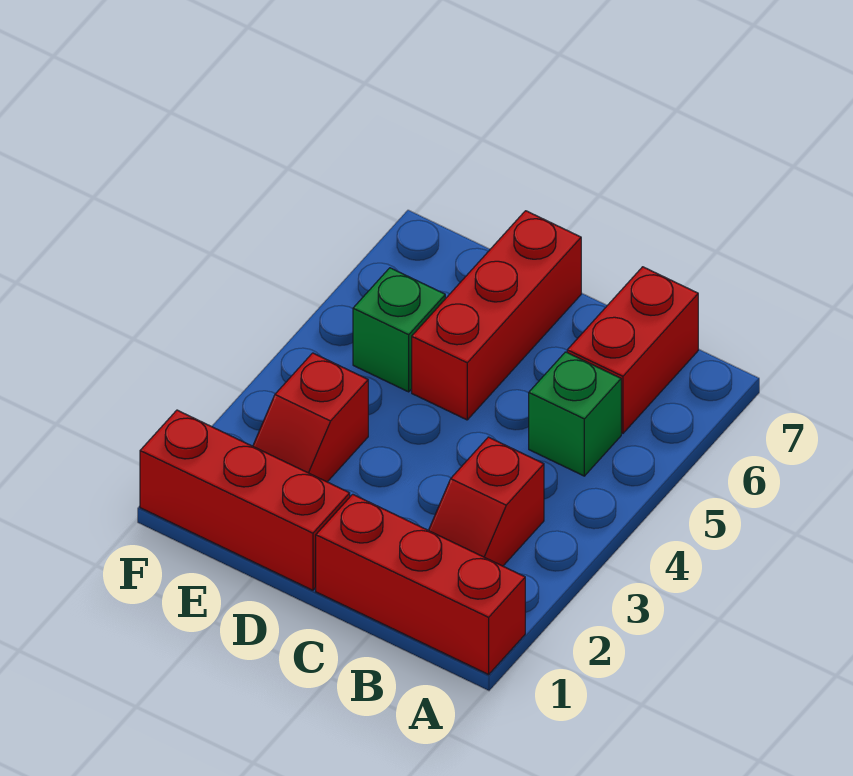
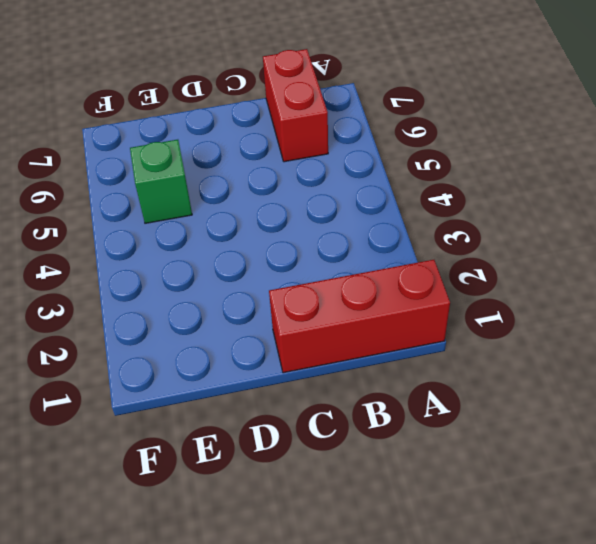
none -> red slope B2:B3 level 1 top 3
none -> green brick B5 level 1

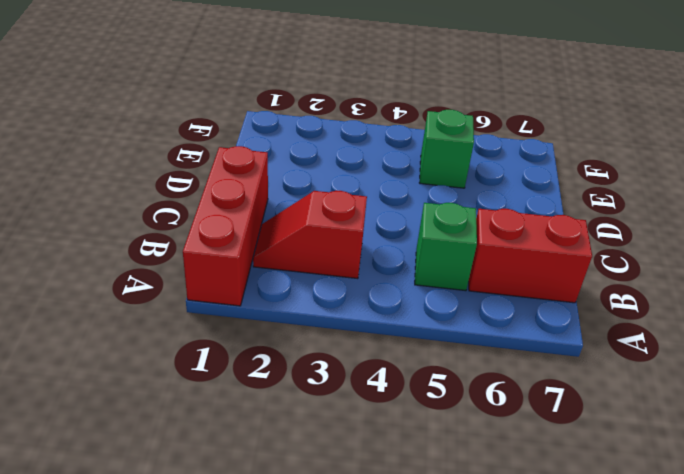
none -> red brick D1:F1 level 1
none -> red brick D5:D7 level 1

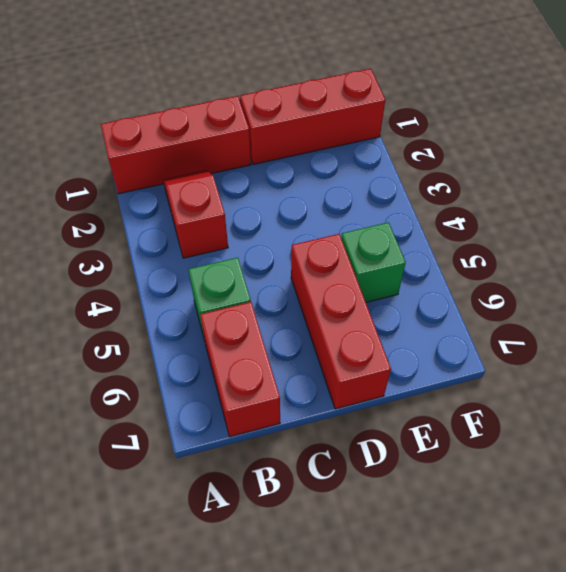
none -> red slope E2:E3 level 1 top 3

